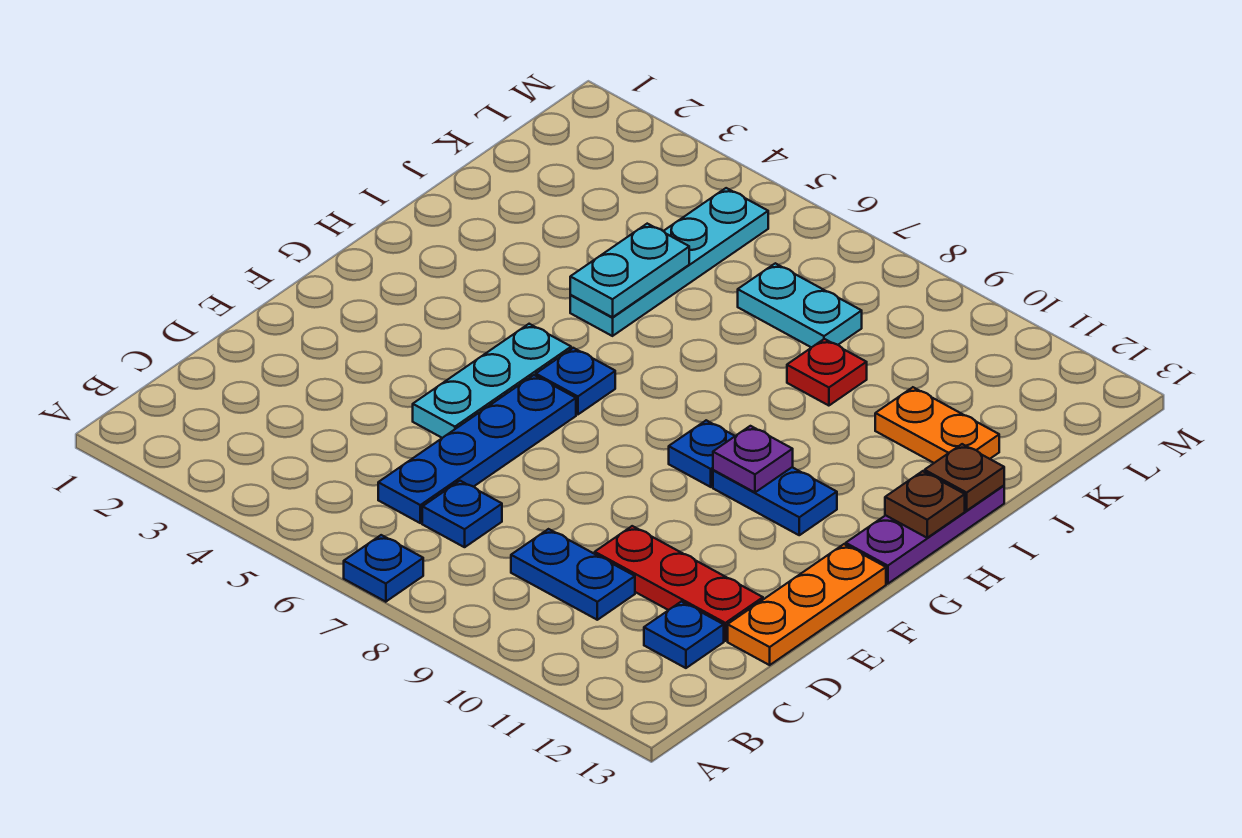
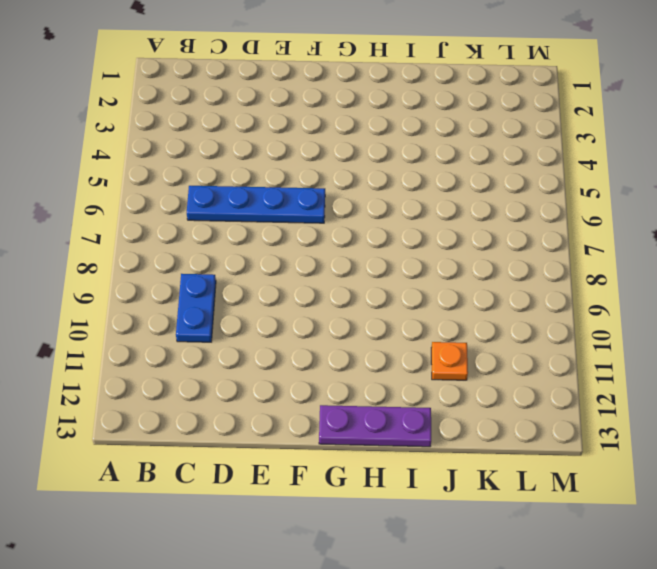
orange plate J11 level 1 -> orange plate J11:J12 level 1
none -> blue plate A7 level 1
none -> blue plate C7 level 1
none -> blue plate C12 level 1

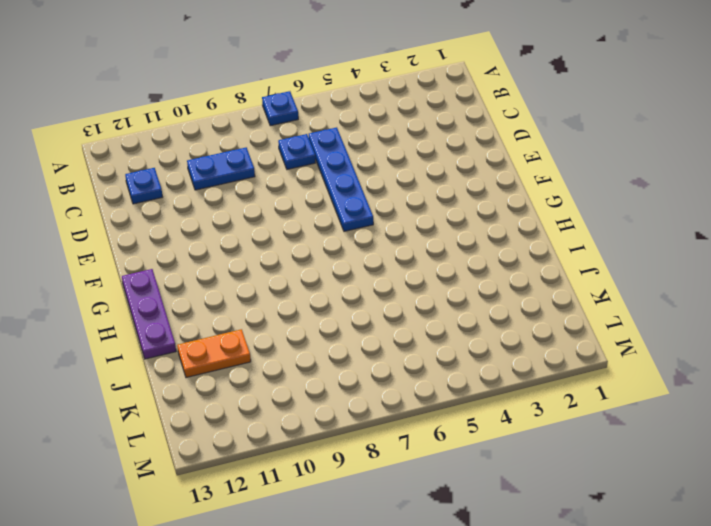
none -> red plate D10:D12 level 1
none -> orange plate D13:F13 level 1
none -> cyan plate E5:G5 level 1

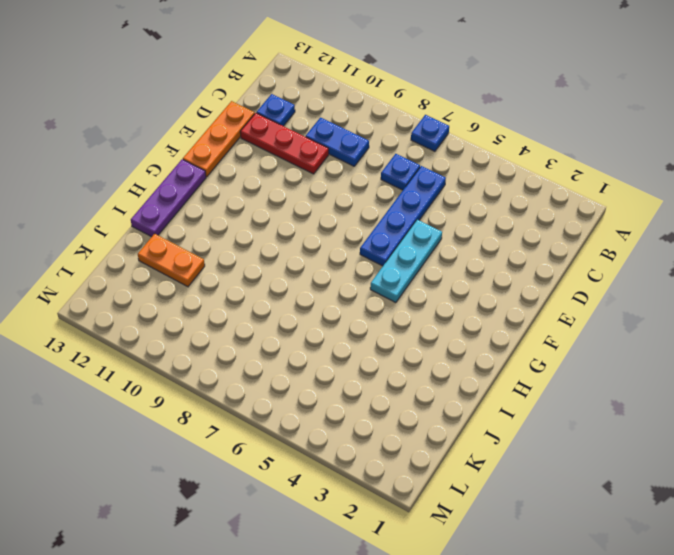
none -> blue plate G6 level 1
none -> blue plate G9 level 1
none -> blue plate G10:G11 level 1

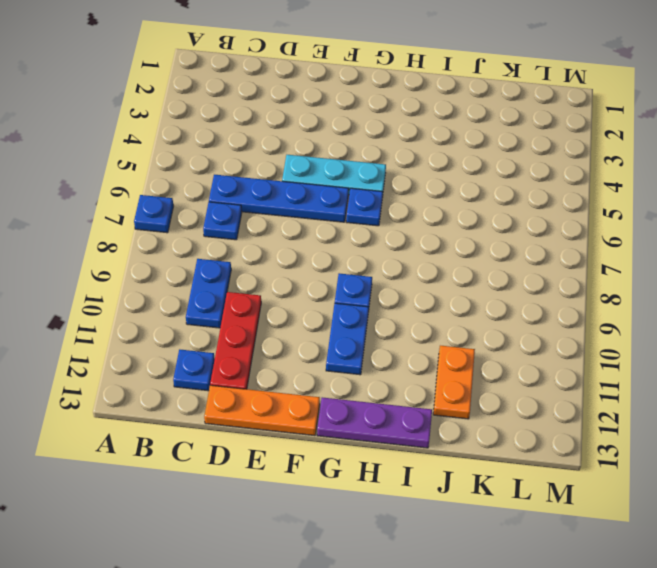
none -> cyan plate I5:L5 level 1
none -> red plate J9 level 1
none -> cyan plate K7:K8 level 1

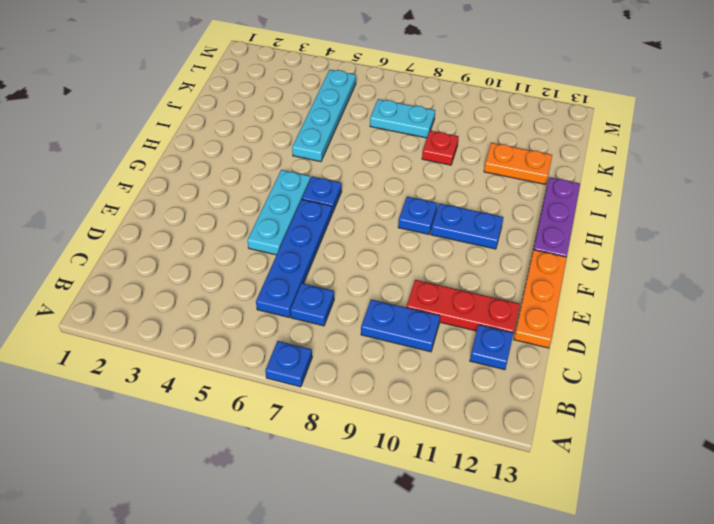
none -> purple plate G10 level 2
none -> brown plate H13 level 2
none -> cyan plate I5:J5 level 2

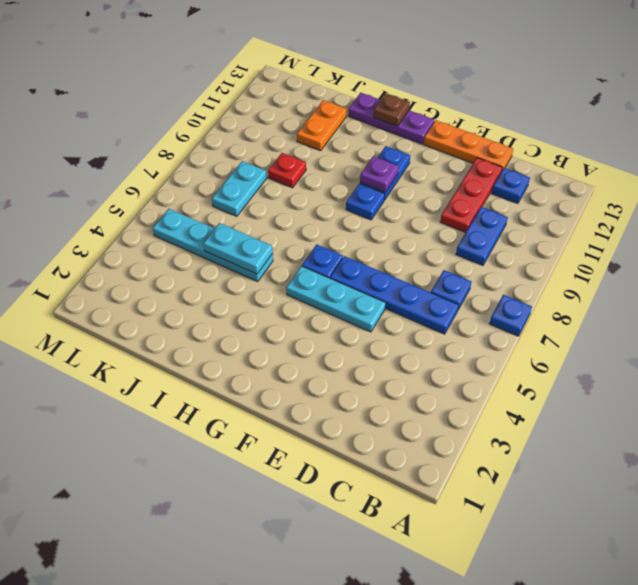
none -> brown plate I13 level 2

